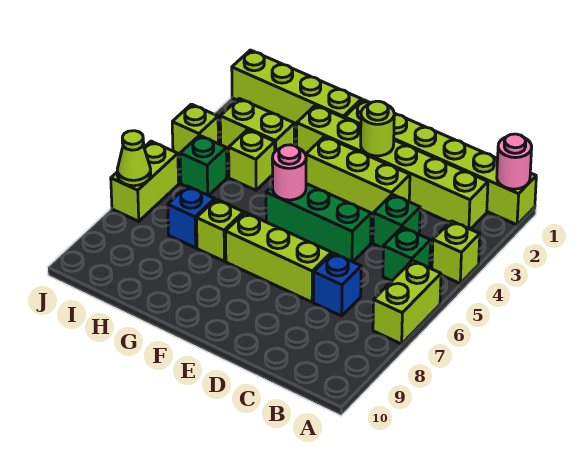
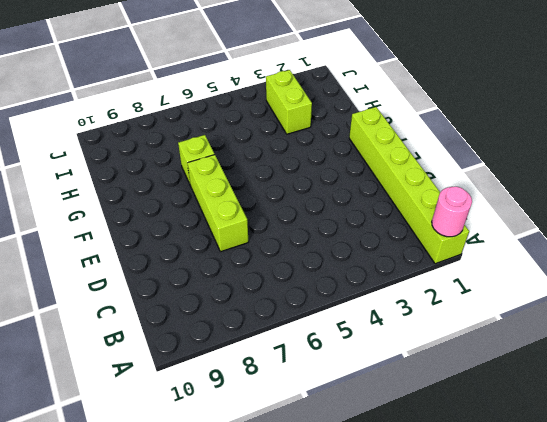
none -> lime brick A4 level 1
none -> lime brick A6:A7 level 1
none -> lime brick B2:G2 level 1

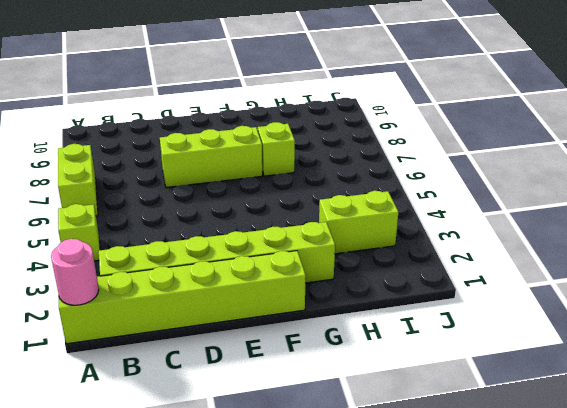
none -> green brick B5 level 1
none -> green brick C4 level 1
none -> blue brick C7 level 1

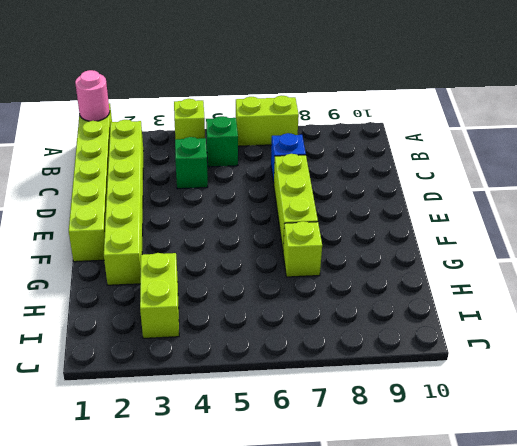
none -> lime brick D3:F3 level 1
none -> green brick D5:F5 level 1
none -> lime brick G1:J1 level 1

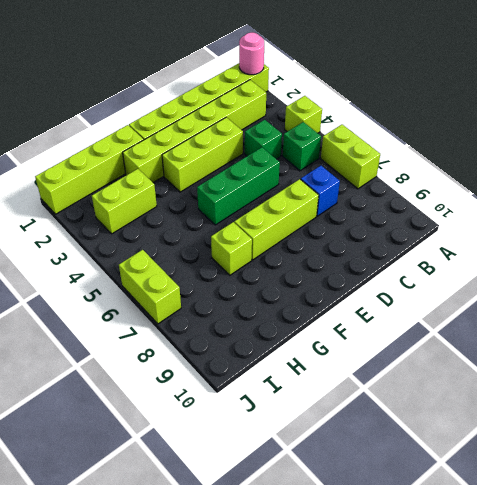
none -> lime brick H4 level 1
none -> blue brick H7 level 1
none -> green brick I5 level 1

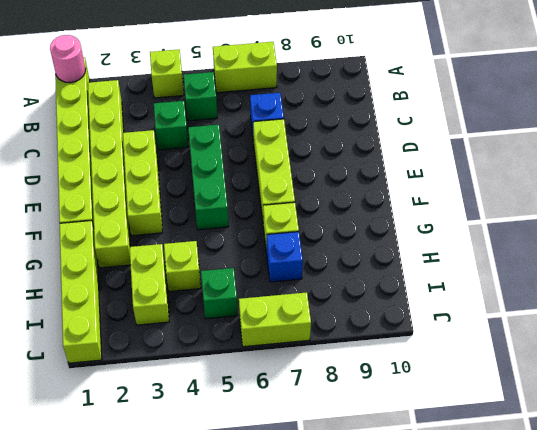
none -> lime brick J4 level 1
none -> lime round brick E2 level 2
none -> pink round brick F5 level 2

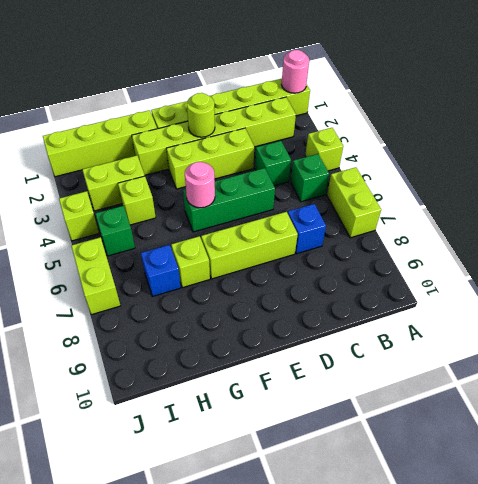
none -> lime cone J7 level 2

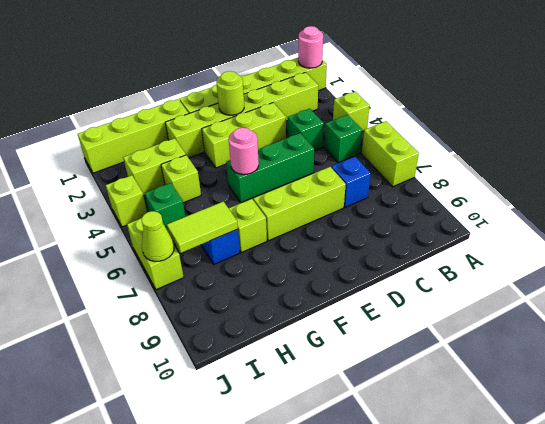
lime tile H7:I7 level 2 -> none

